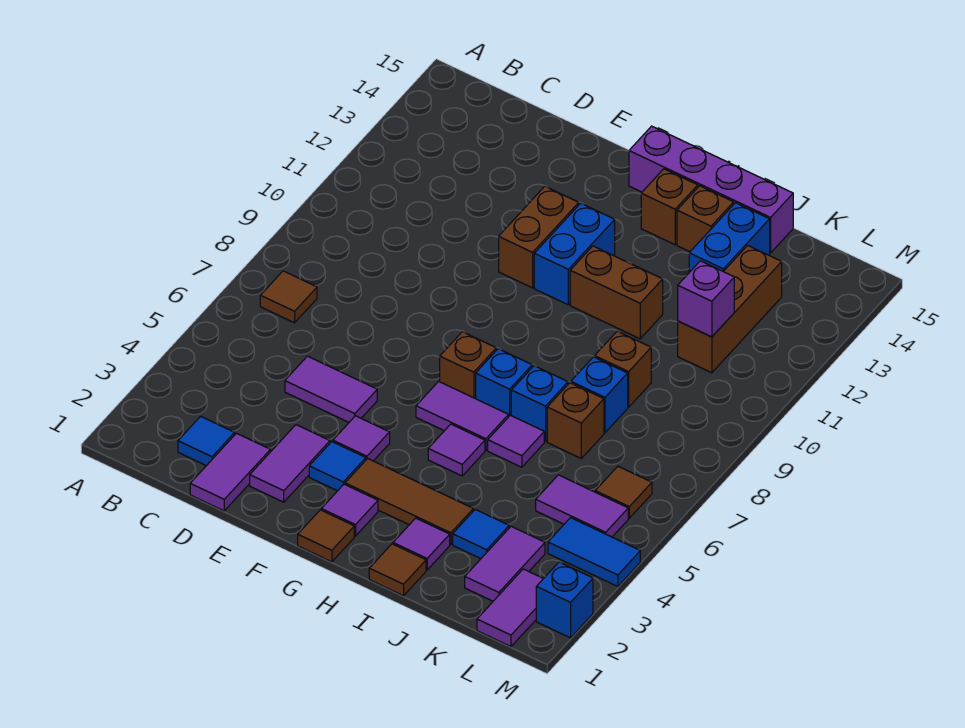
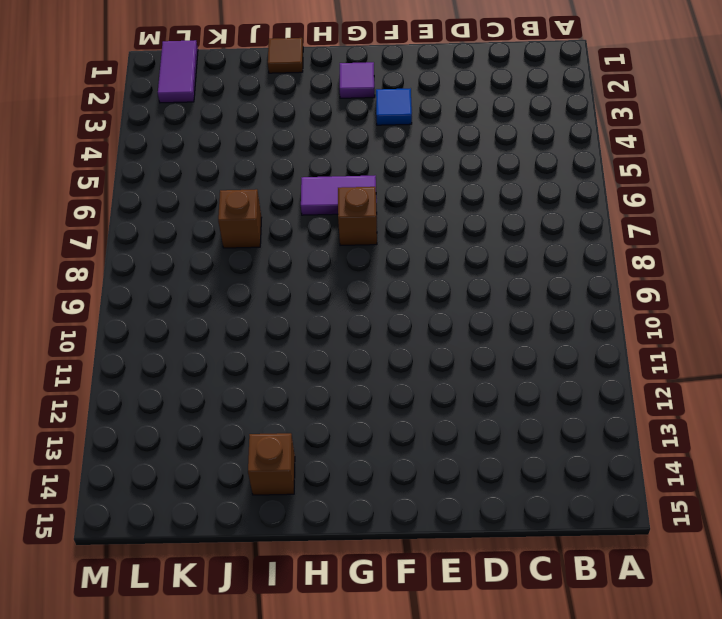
none -> brown tile B7 level 1
none -> blue tile C2 level 1
none -> purple tile D1:D2 level 1
none -> purple tile D5:E5 level 1

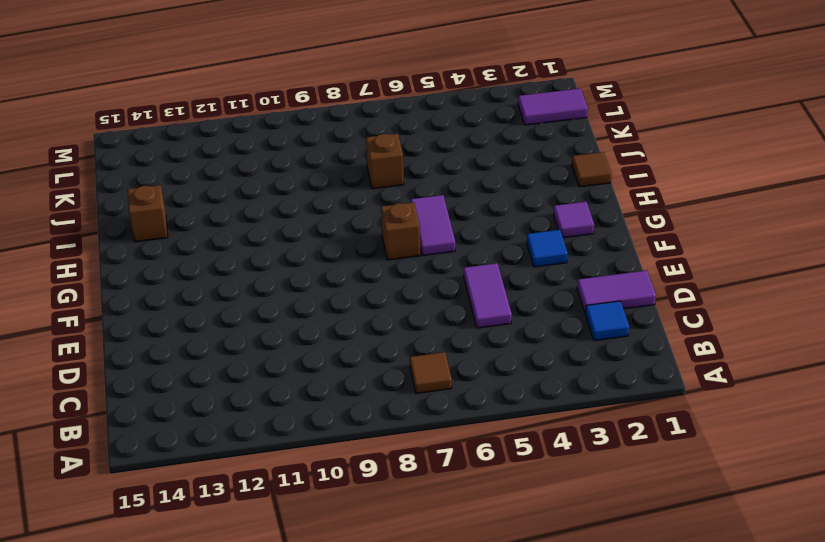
none -> purple tile E2:E3 level 1
none -> purple tile F4 level 1
none -> brown brick F11:F12 level 1
none -> brown tile G1 level 1

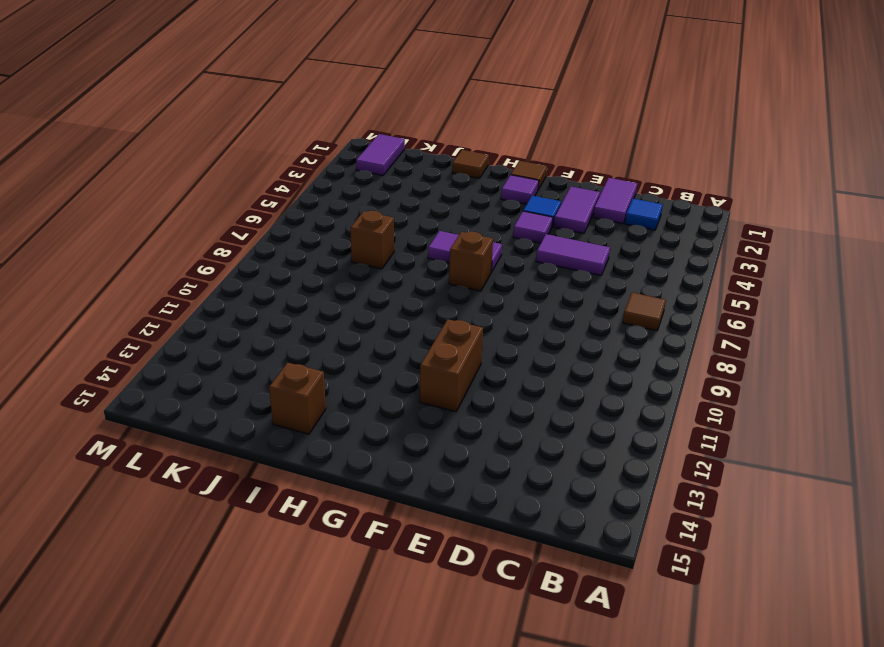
none -> brown tile G3:I3 level 1
none -> blue brick G11:G12 level 1
none -> purple brick G15:J15 level 1
none -> purple tile H5 level 1

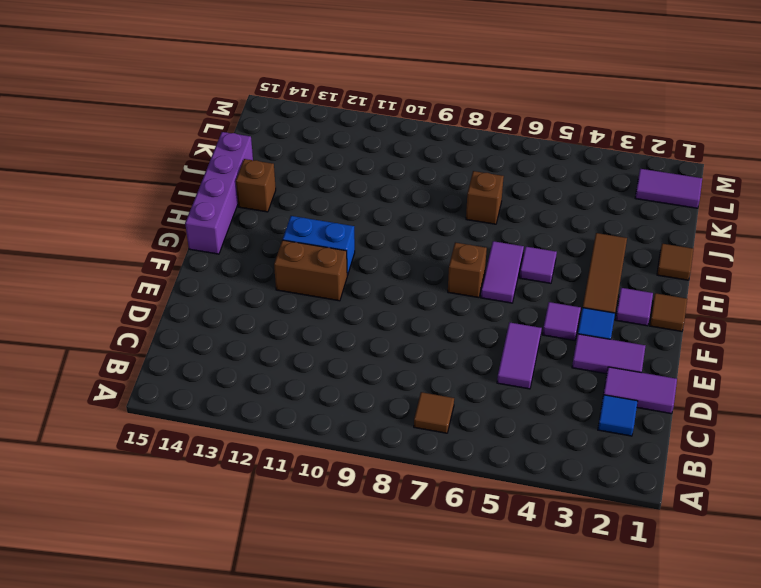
none -> blue brick H7 level 1
none -> brown brick H11:I11 level 1
none -> brown brick H14 level 1
none -> purple tile I2 level 1

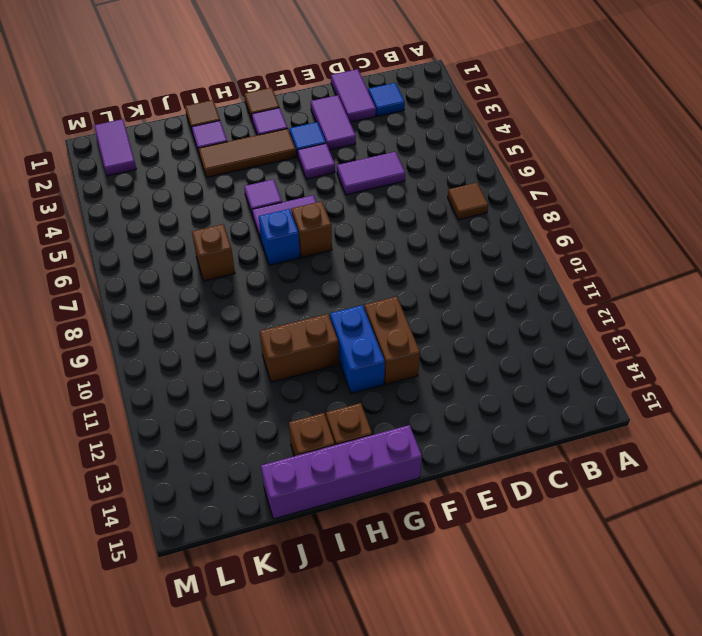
none -> purple tile I6 level 1
none -> blue brick I7 level 1
none -> blue tile J3 level 1
none -> blue brick J8 level 1

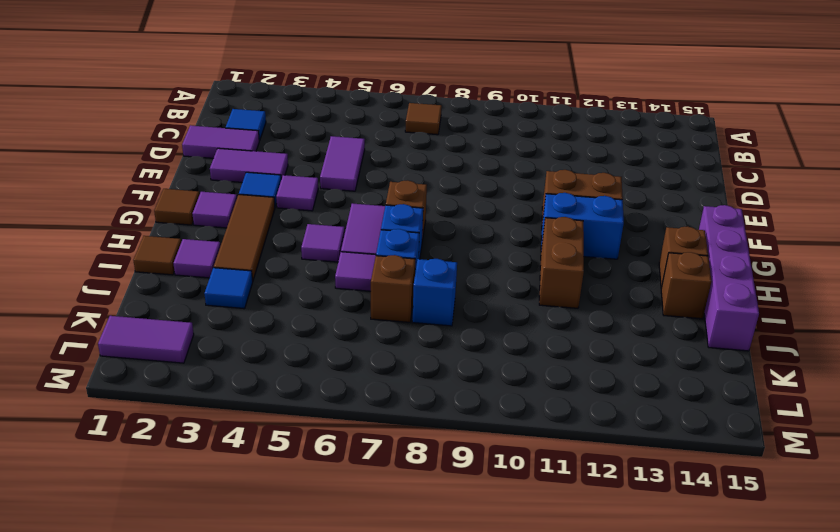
none -> brown brick J9 level 1
none -> blue brick J13:J14 level 1
none -> purple tile K2:K3 level 1
none -> purple tile K5:L5 level 1

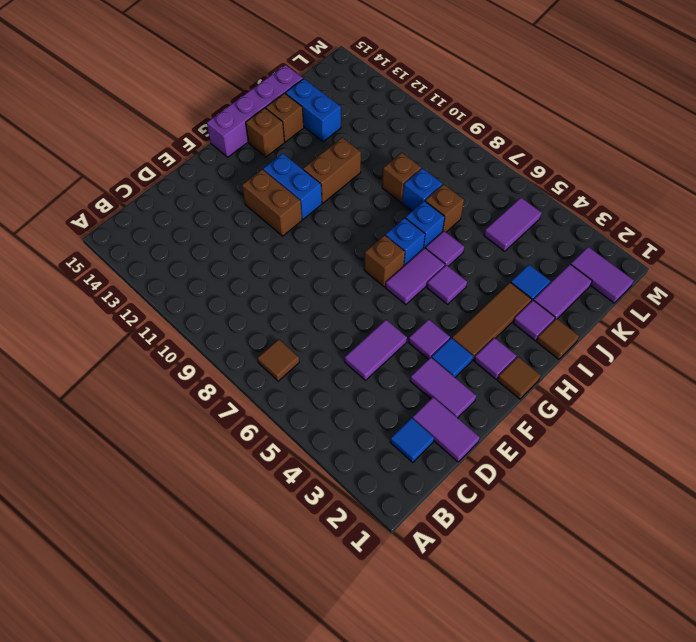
purple tile J2:K2 level 1 -> purple tile K2:K3 level 1
none -> brown brick K11:K13 level 1
none -> blue tile L4:M4 level 1
none -> brown tile L6 level 1
none -> blue brick M2 level 1

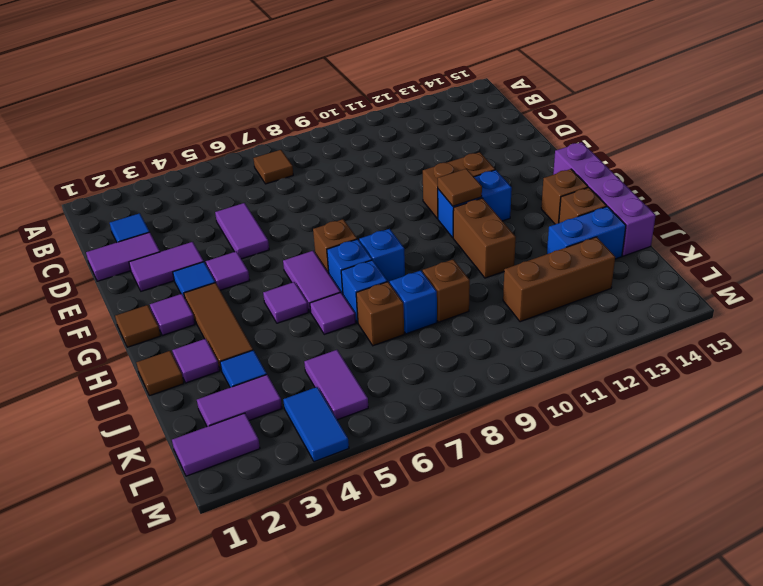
brown tile G11 level 2 -> brown tile L6 level 1
blue brick H8 level 1 -> blue brick M2 level 1
none -> purple brick K11 level 2

